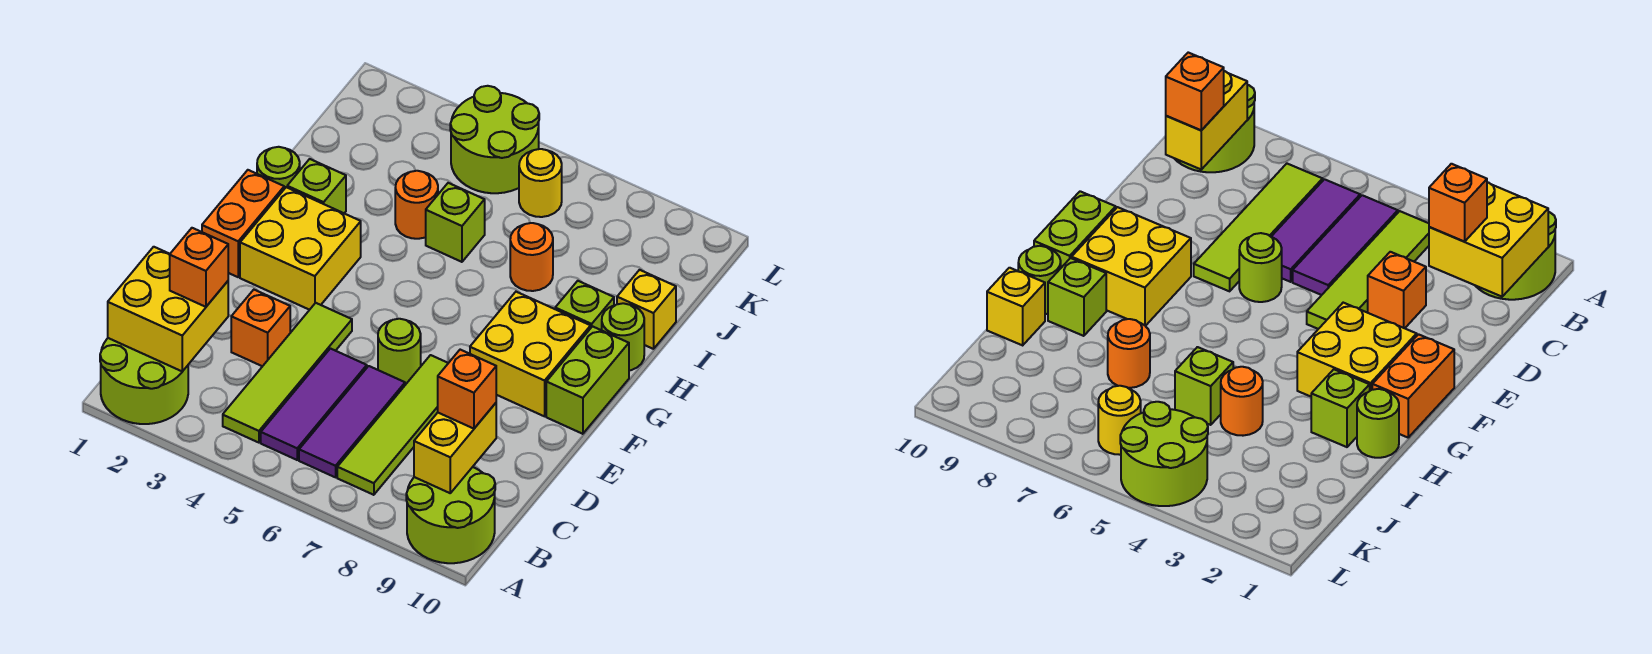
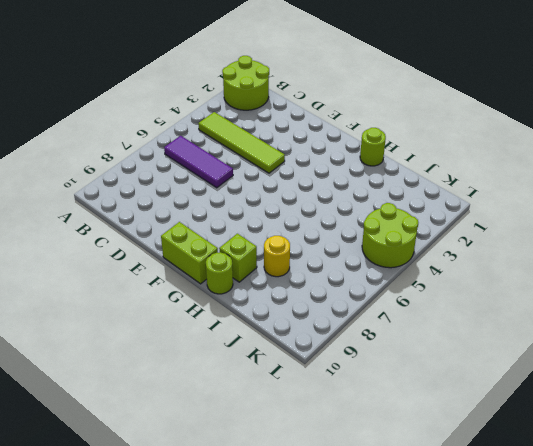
yellow round brick I8 level 1 -> yellow round brick K6 level 1
none -> lime round brick A9:B10 level 1
none -> purple tile B5:D5 level 1
none -> lime tile B7:E7 level 1

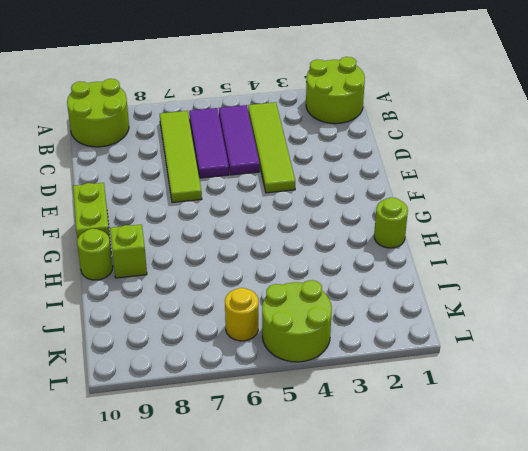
none -> orange brick D3 level 1
none -> lime round brick E6 level 1
none -> orange brick F1:G1 level 1

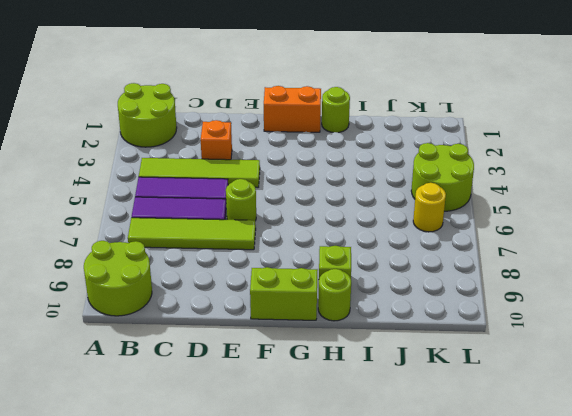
none -> yellow brick F2:G3 level 1
none -> yellow brick F8:G9 level 1
none -> lime brick H2 level 1

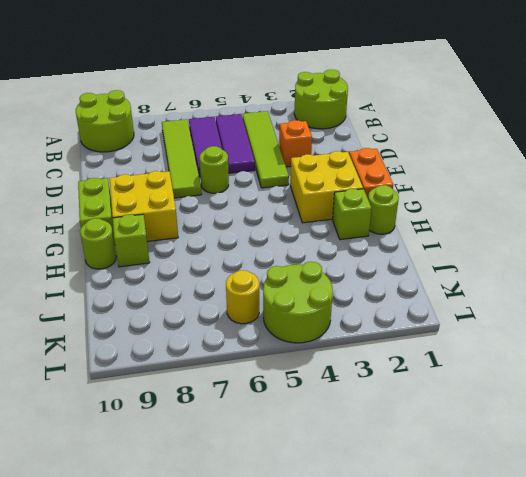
none -> orange round brick I4 level 1
none -> lime brick I5 level 1
none -> orange round brick I7 level 1

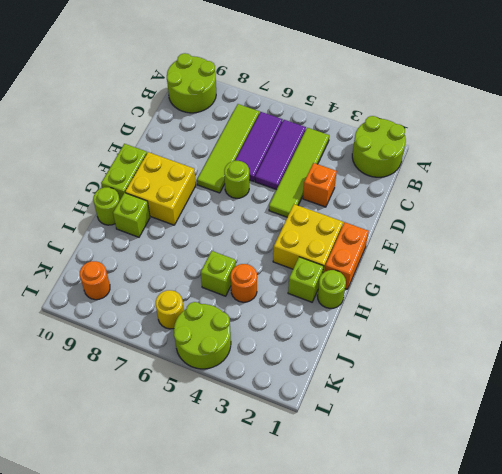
orange round brick K9 level 1 -> orange round brick I7 level 1
none -> yellow brick I10 level 1
none -> yellow brick B1:C2 level 2
none -> yellow brick B9:C9 level 2

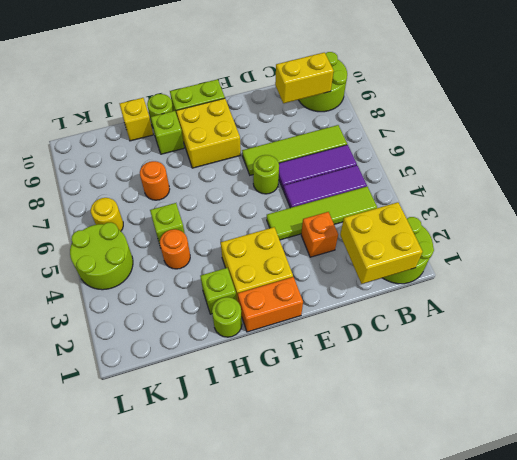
none -> orange brick C2 level 3
none -> orange brick C9 level 3

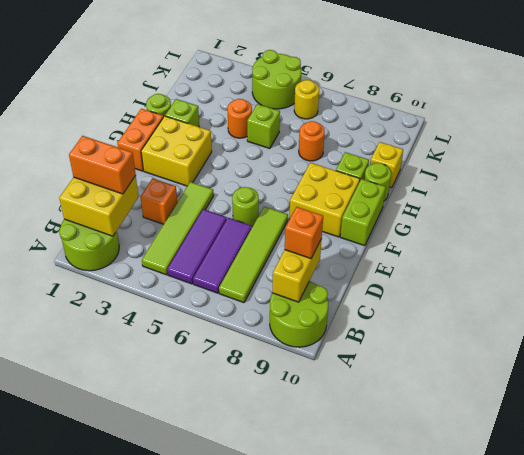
orange brick C1:C2 level 3 -> orange brick C2 level 3

